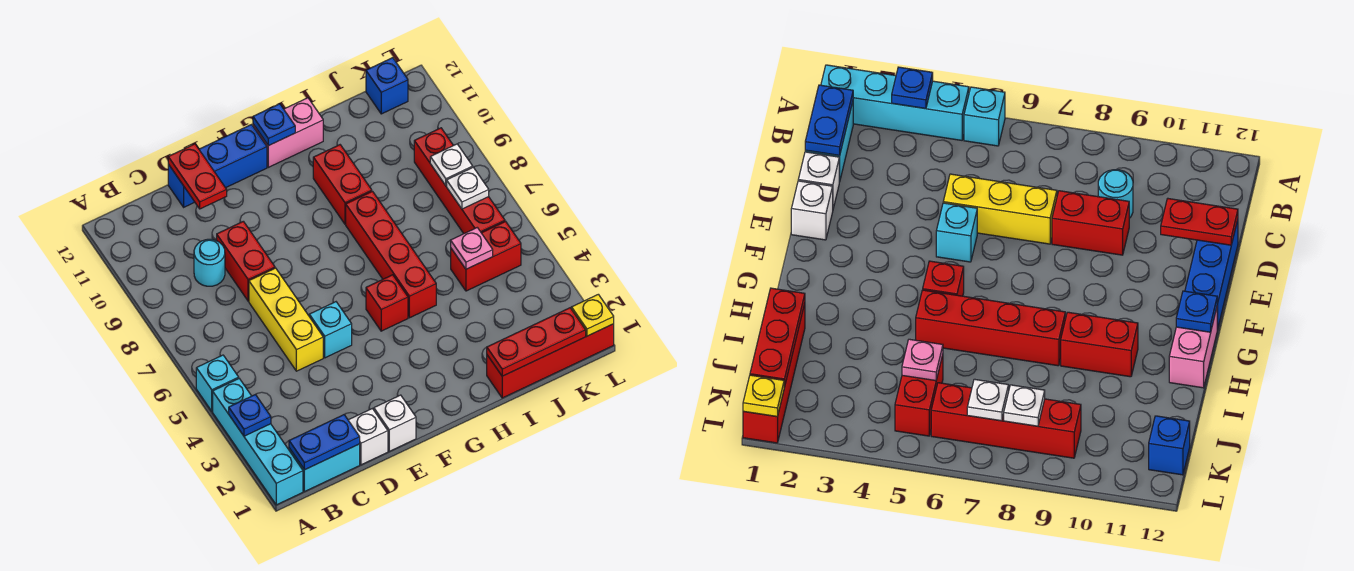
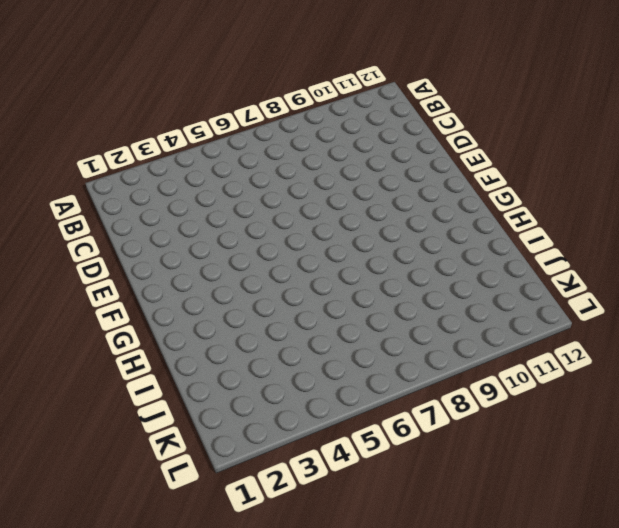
none -> cyan brick A1:A4 level 1
none -> cyan brick A5 level 1
none -> cyan brick B1:C1 level 1

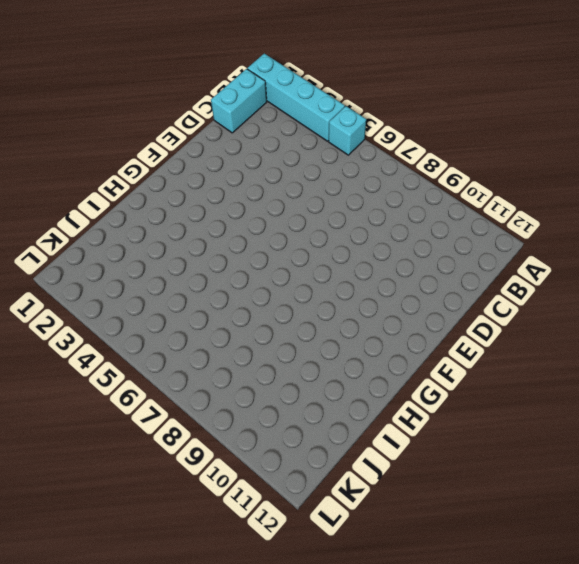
none -> cyan round brick C9 level 1
none -> white brick D1 level 1
none -> yellow brick D5:D7 level 1

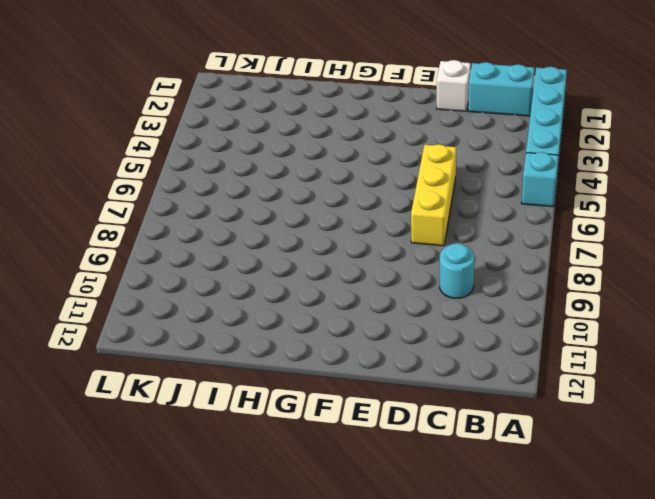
none -> red brick D8:D9 level 1
none -> blue brick D12:F12 level 1
none -> white brick E1 level 1

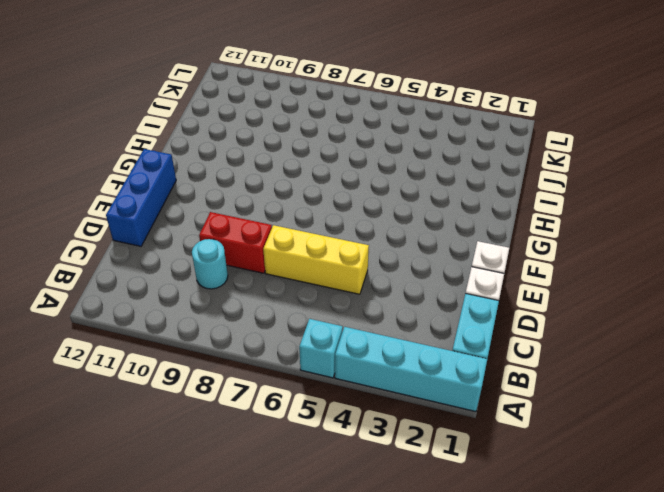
none -> cyan brick E5 level 1
none -> red brick G5 level 1
none -> pink brick G12:H12 level 1

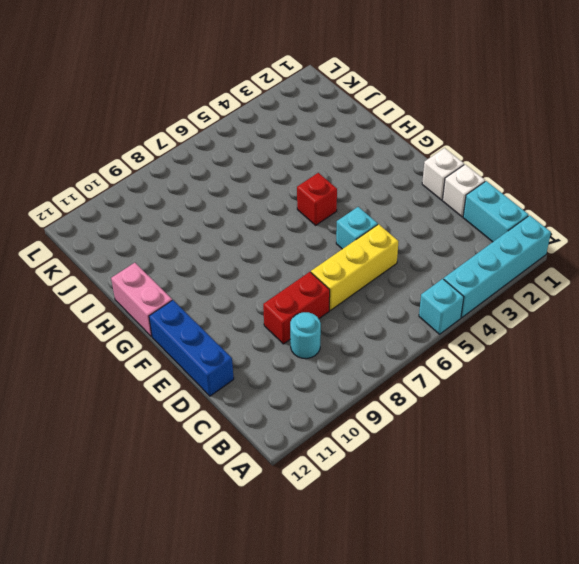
none -> red brick H5:H8 level 1
none -> red brick H9:H10 level 1
none -> red brick I1:L1 level 1

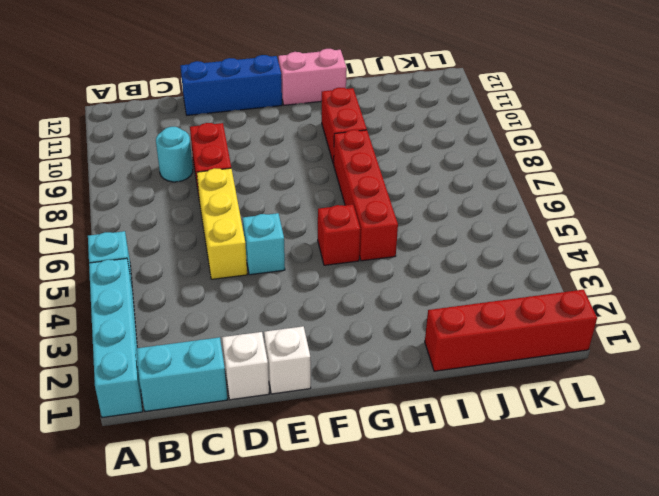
none -> red brick J5:K5 level 1
none -> red brick K6:K9 level 1
none -> blue brick K12 level 1

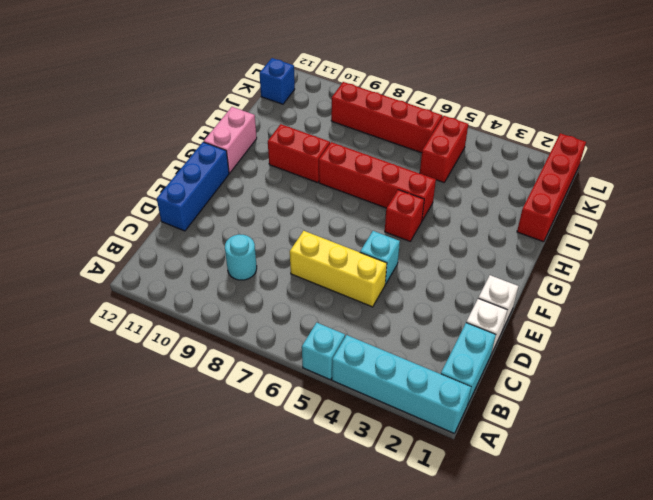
none -> red brick D8:D9 level 1
none -> blue plate A3 level 2
none -> blue plate B1:C1 level 2

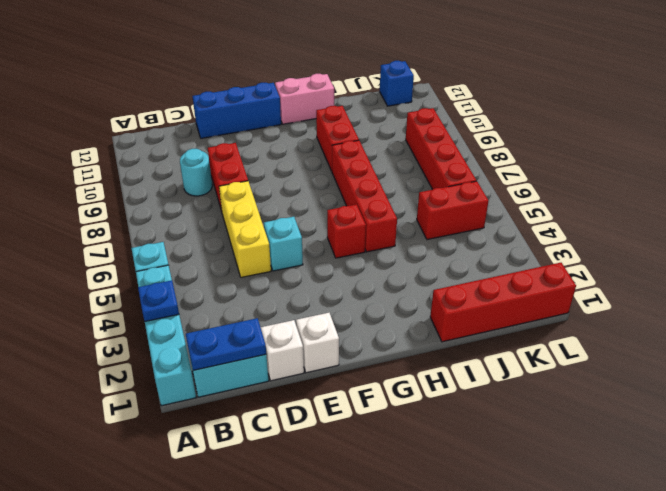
none -> red plate D11:D12 level 2
none -> blue plate G12 level 2
none -> red plate I1:K1 level 2

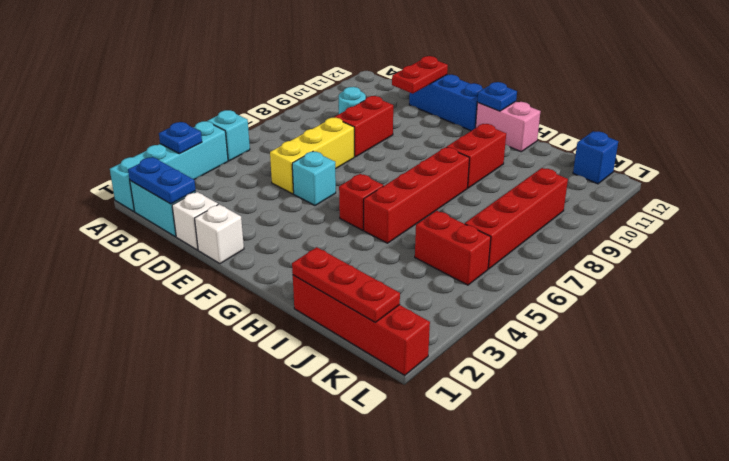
none -> pink plate J5 level 2
none -> white plate K7 level 2
none -> white plate K8 level 2

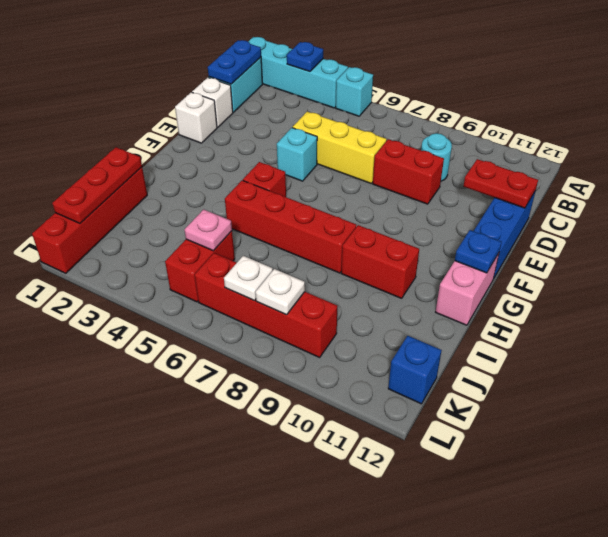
none -> yellow plate L1 level 2

